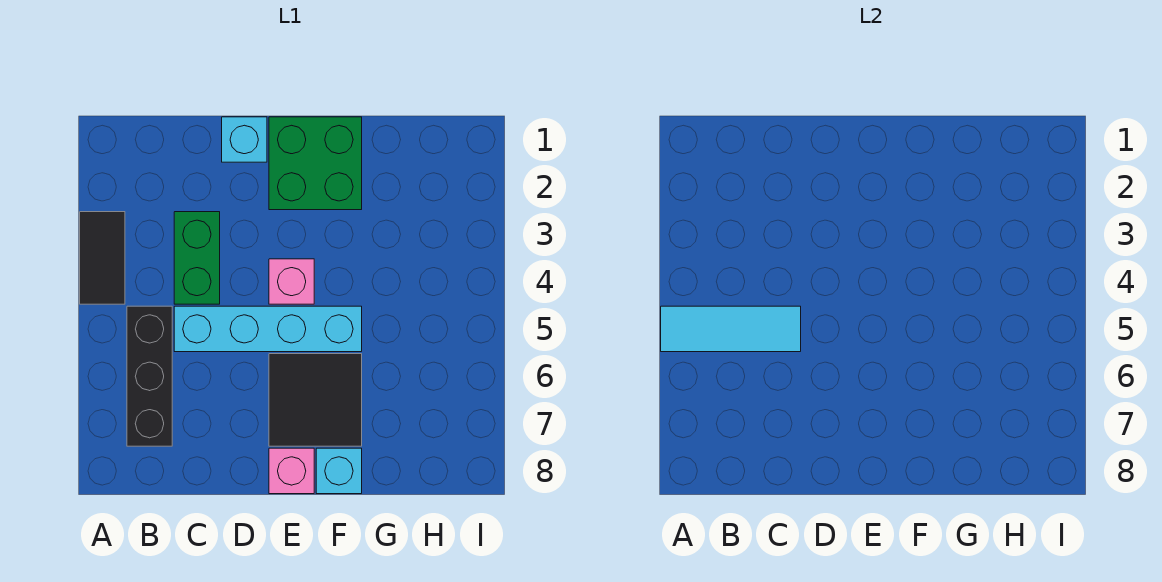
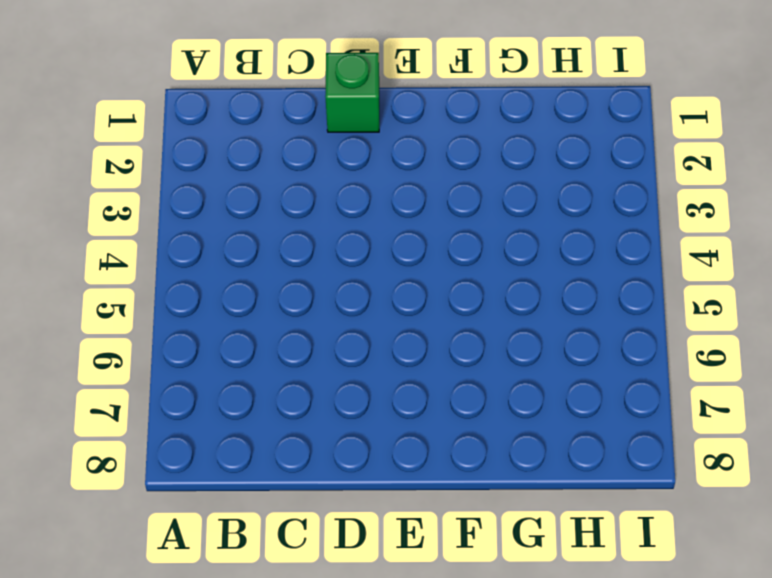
green brick D1 level 1 -> cyan brick D1 level 1
none -> black tile A3:A4 level 1
none -> black brick B5:B7 level 1

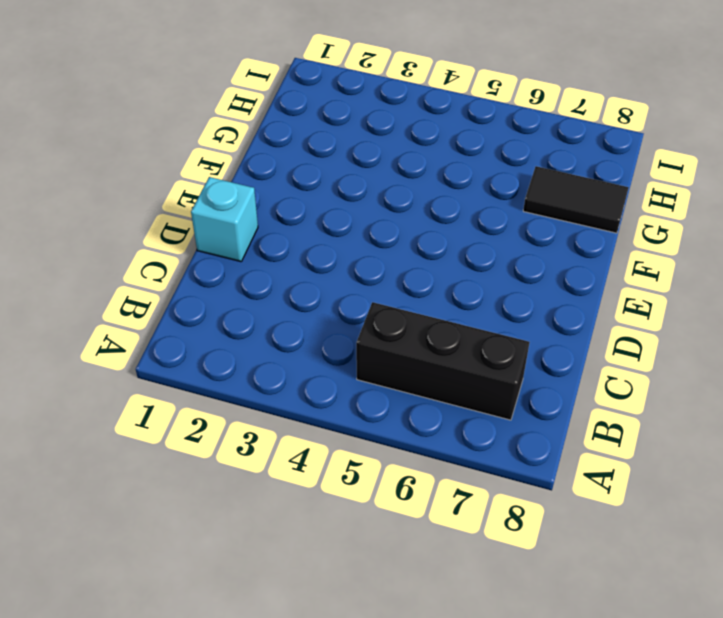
black tile G7:G8 level 1 -> black tile A3:A4 level 1
none -> green brick C3:C4 level 1
none -> cyan brick C5:F5 level 1

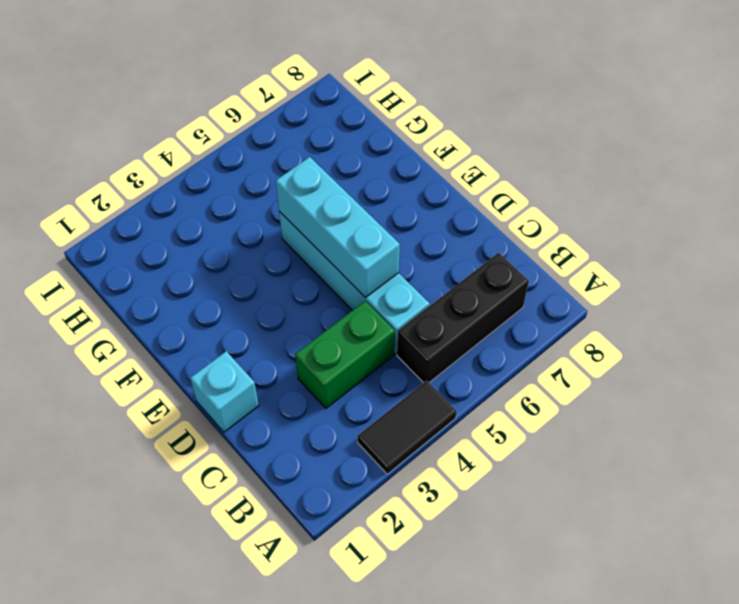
cyan brick D5:F5 level 2 -> none
none -> green brick E1:F2 level 1
none -> pink brick E4 level 1

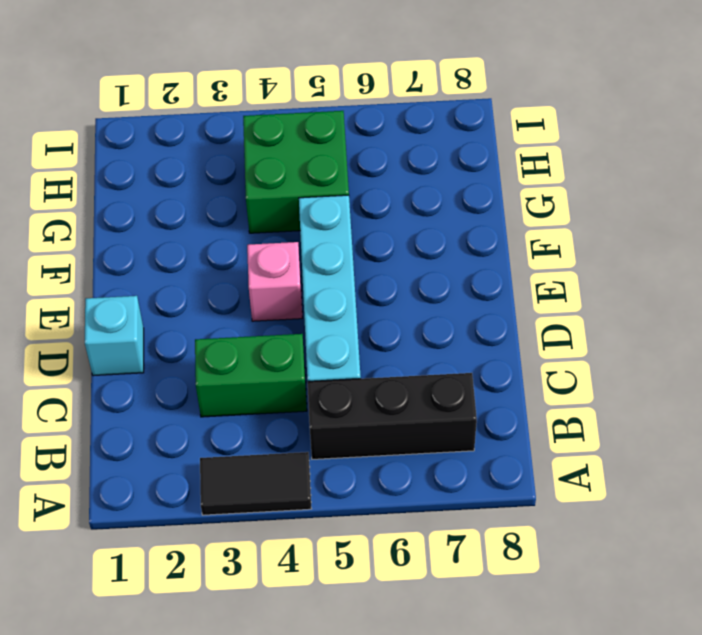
green brick G4:H5 level 1 -> green brick E1:F2 level 1
none -> black tile E6:F7 level 1
none -> pink brick E8 level 1

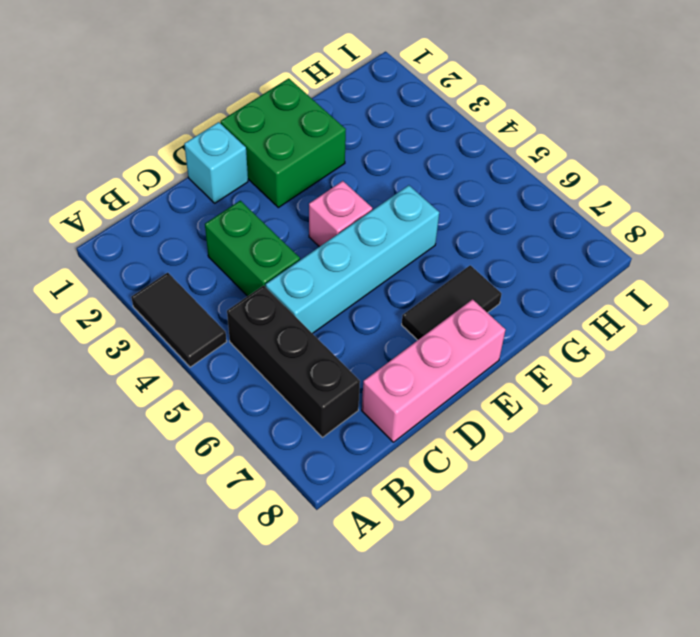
pink brick C8:E8 level 1 -> pink brick E8 level 1
black tile E7:F7 level 1 -> black tile E6:F7 level 1
none -> cyan brick F8 level 1
none -> cyan tile A5:C5 level 2

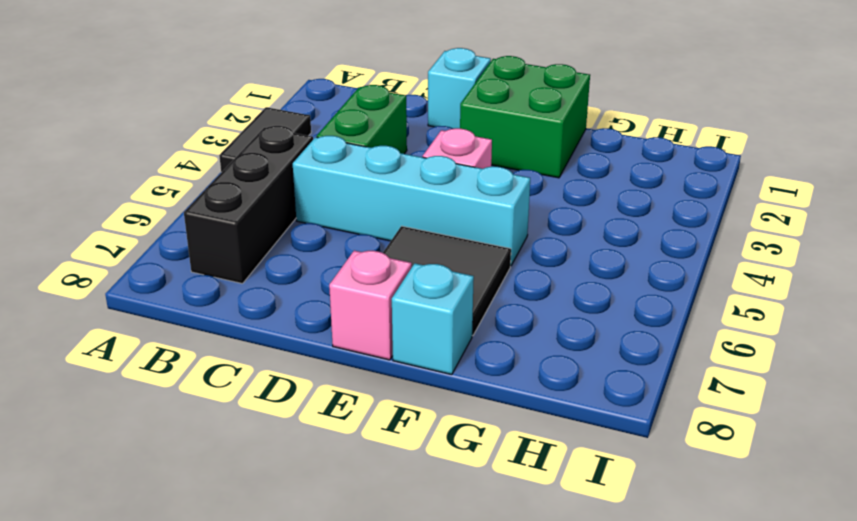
none -> cyan tile A5:C5 level 2

